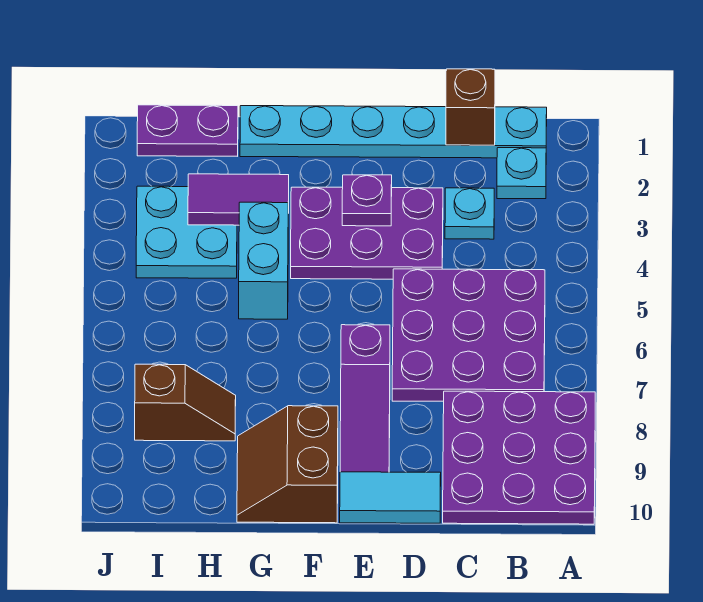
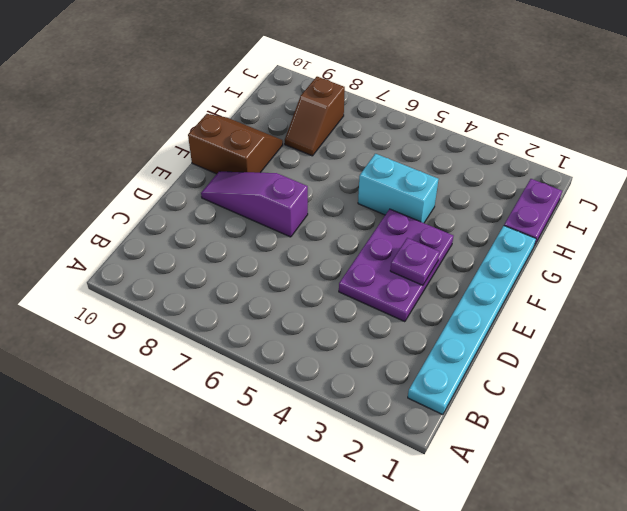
none -> purple plate A8:C10 level 1
none -> cyan plate B2 level 1
none -> purple plate B5:D7 level 1

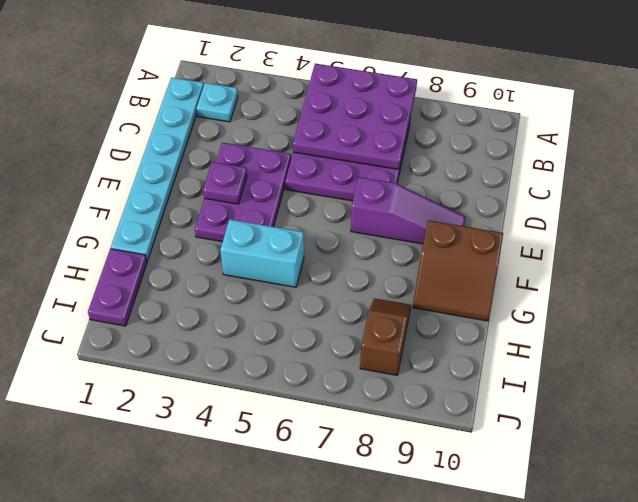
purple plate A5:C7 level 2 -> purple plate A8:C10 level 1
none -> cyan plate C3 level 1
none -> cyan tile D10:E10 level 1
none -> cyan plate H3:I4 level 1

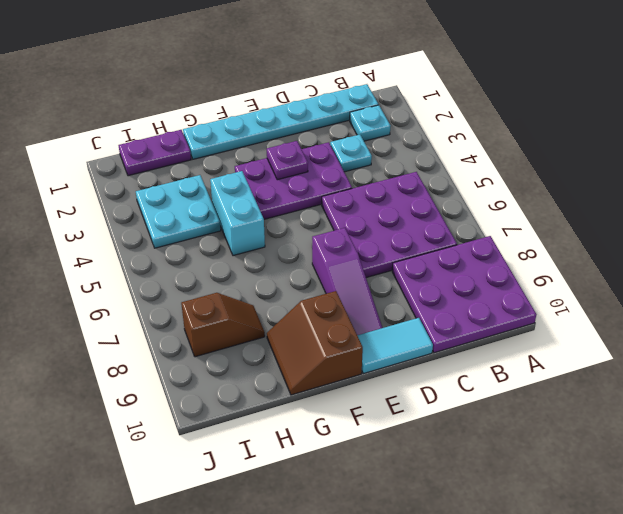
none -> brown brick C1 level 2
none -> purple tile G3:H3 level 2

